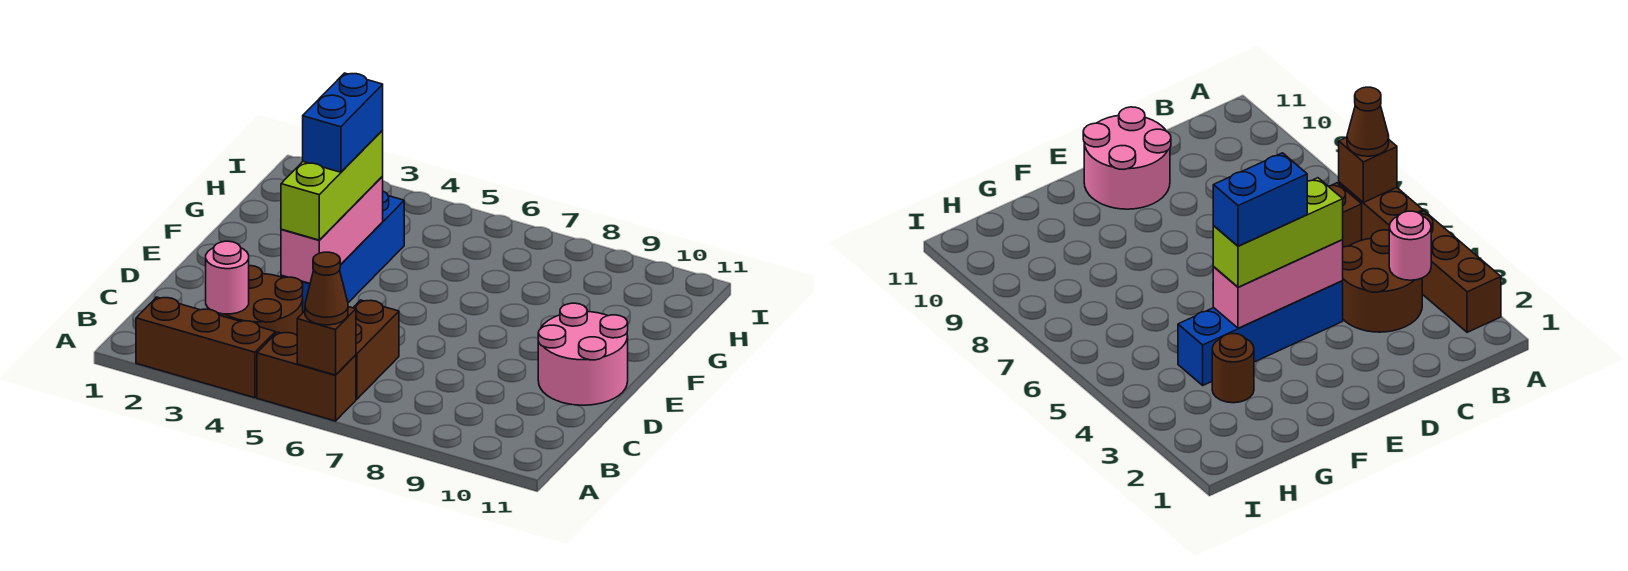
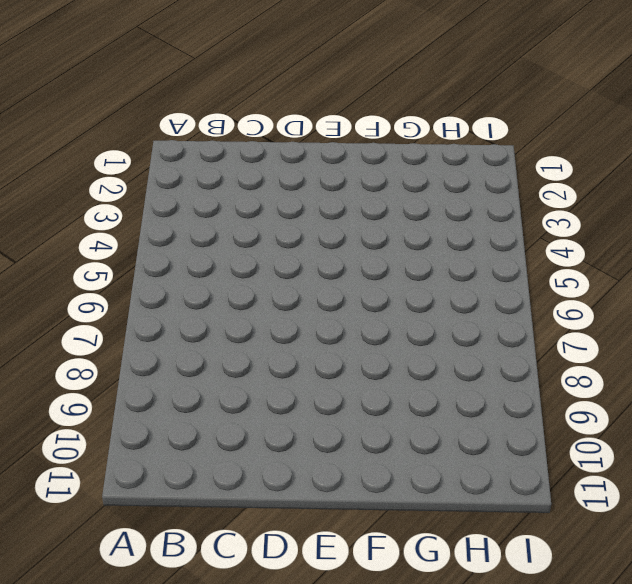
none -> brown brick A2:A4 level 1
none -> brown brick A5:A6 level 1
none -> brown round brick B3:C4 level 1

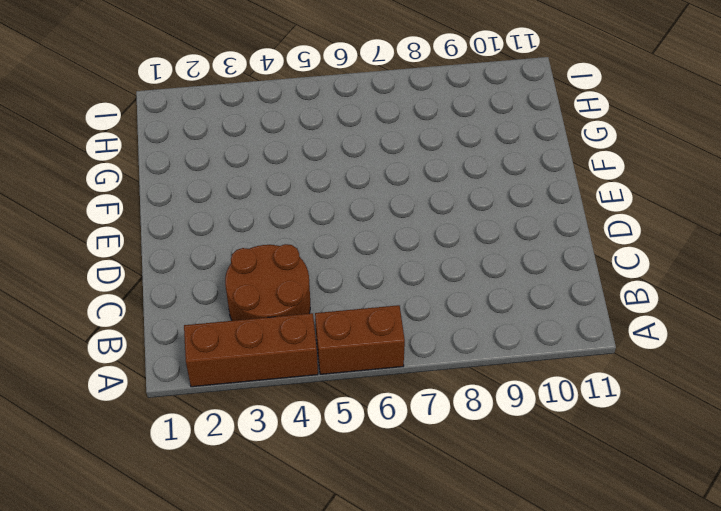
none -> brown brick B6:C6 level 1
none -> blue brick D4:G4 level 1
none -> pink round brick D10:E11 level 1

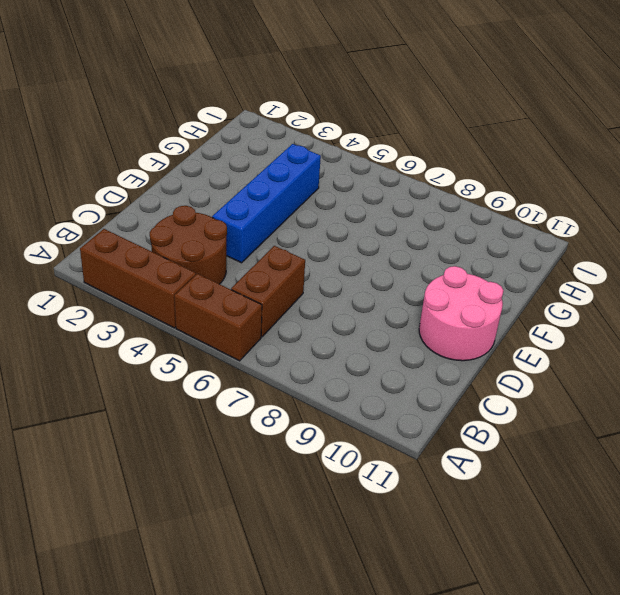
none -> brown round brick G3 level 1
none -> brown brick A6 level 2
none -> pink round brick B3 level 2

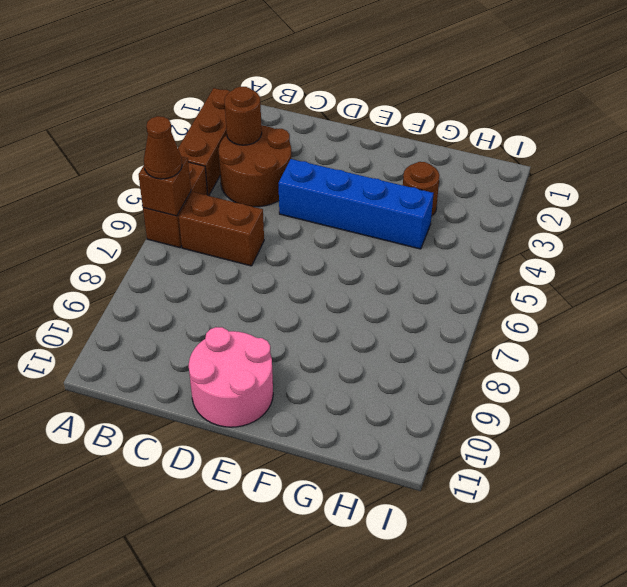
brown round brick B3 level 2 -> pink round brick B3 level 2
none -> pink brick D4:F4 level 2
none -> lime brick D4:F4 level 3
none -> blue brick E4:F4 level 4

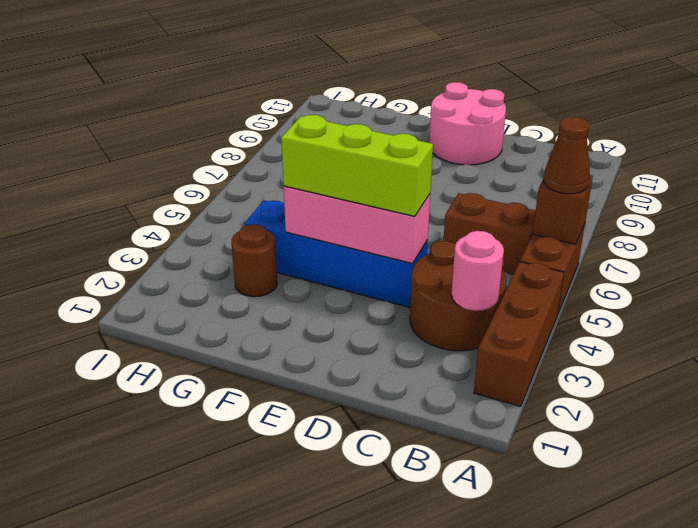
none -> blue brick E4:F4 level 4

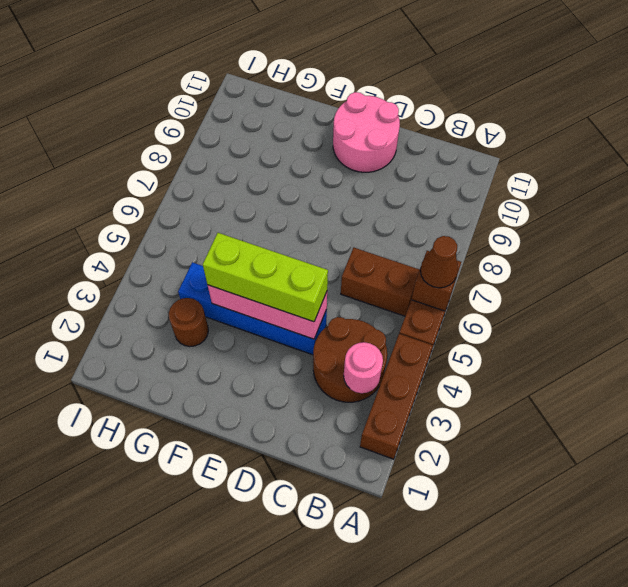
none -> blue brick E4:F4 level 4

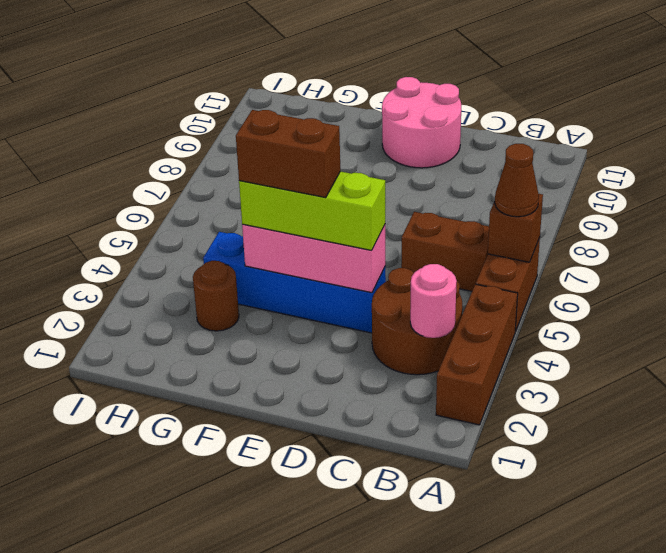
brown brick E4:F4 level 4 -> blue brick E4:F4 level 4

